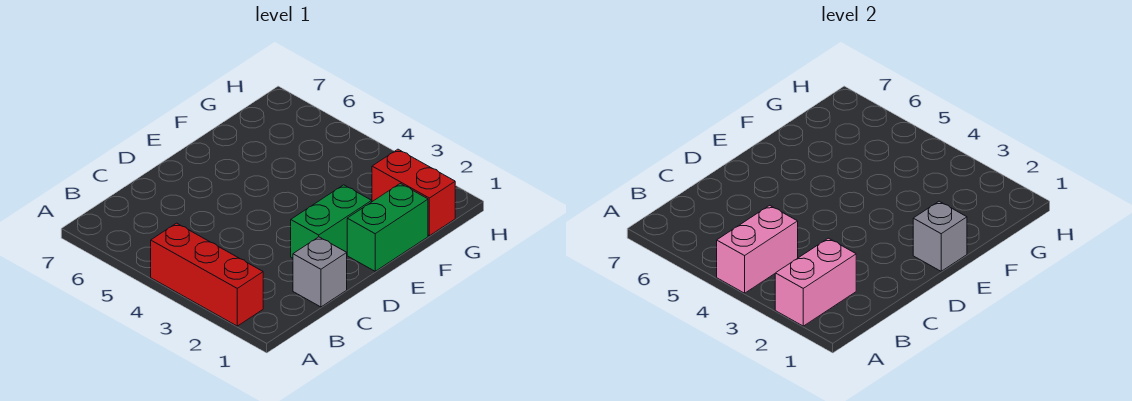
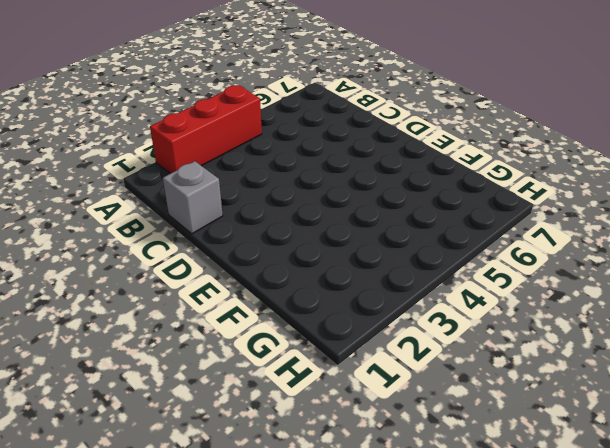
none -> green brick D2:E2 level 1
none -> green brick E1:F1 level 1

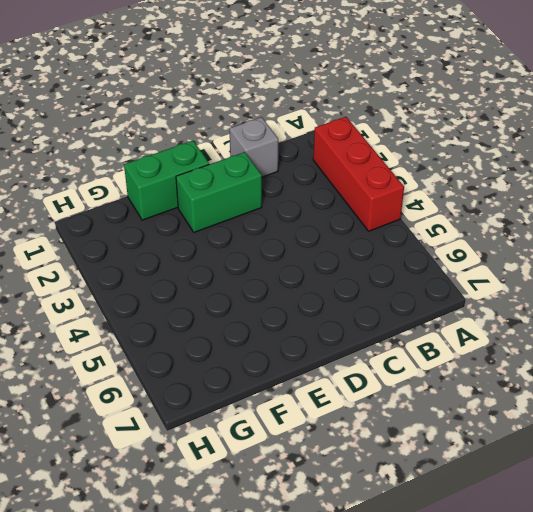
none -> red brick G1:G2 level 1
none -> pink brick A2:B2 level 2

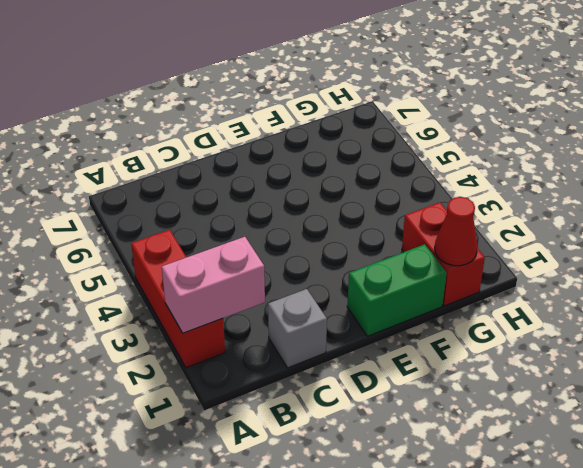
red cone G1 level 2 -> none
none -> green brick D2:E2 level 1
none -> pink brick A4:B4 level 2

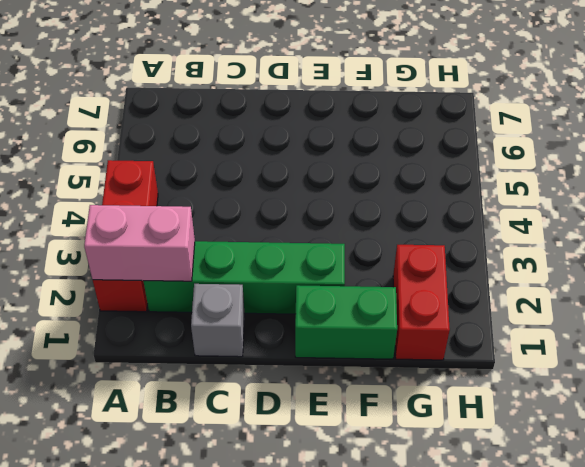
green brick B2:E2 level 1 -> green brick D2:E2 level 1
none -> pink brick A4:B4 level 2
none -> grey brick E1 level 2

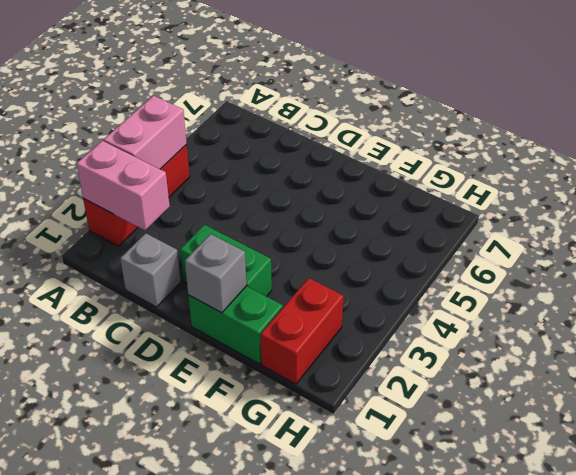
pink brick A3:A4 level 2 -> pink brick A4:B4 level 2

